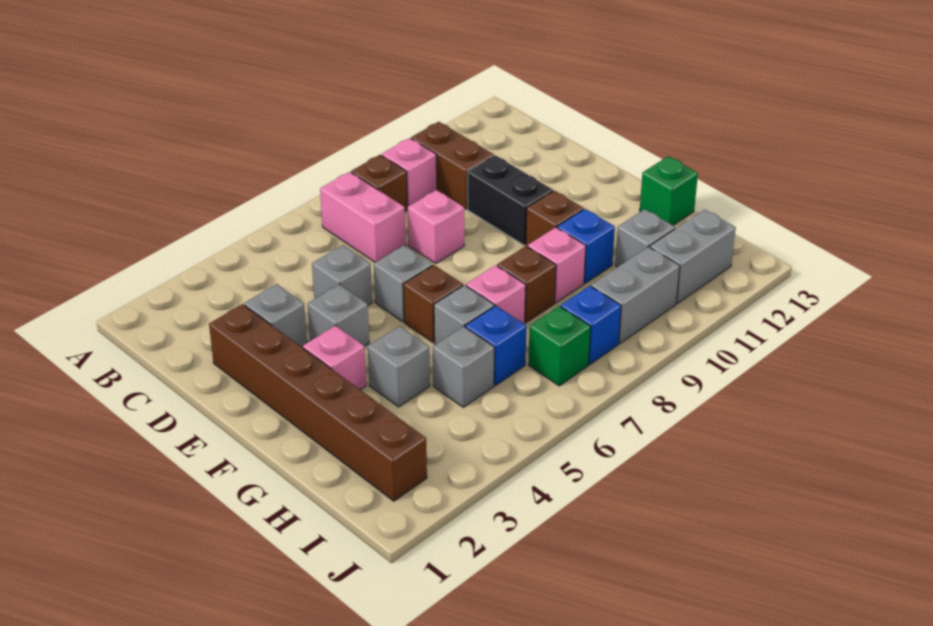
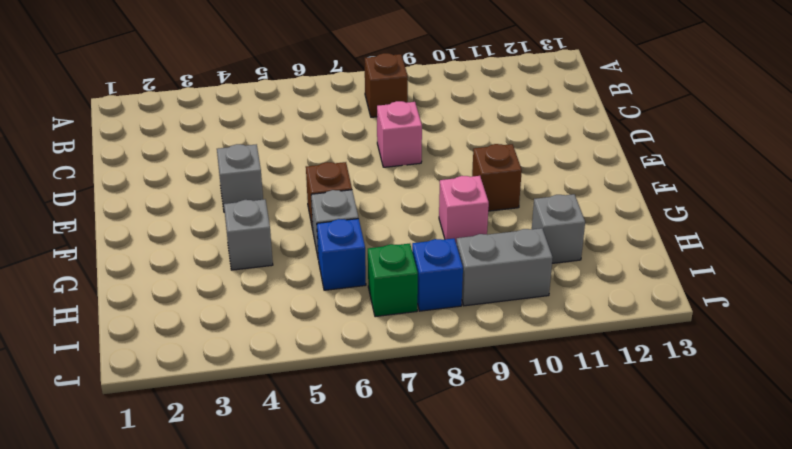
none -> pink brick B7:C7 level 1
none -> pink brick B9 level 1
none -> brown brick B10:C10 level 1

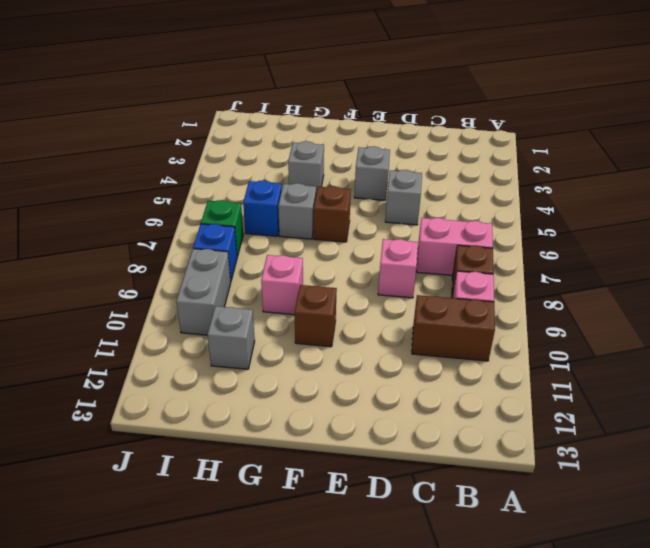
none -> brown brick D2:I2 level 1
none -> grey brick D3 level 1
none -> black brick D10:E10 level 1

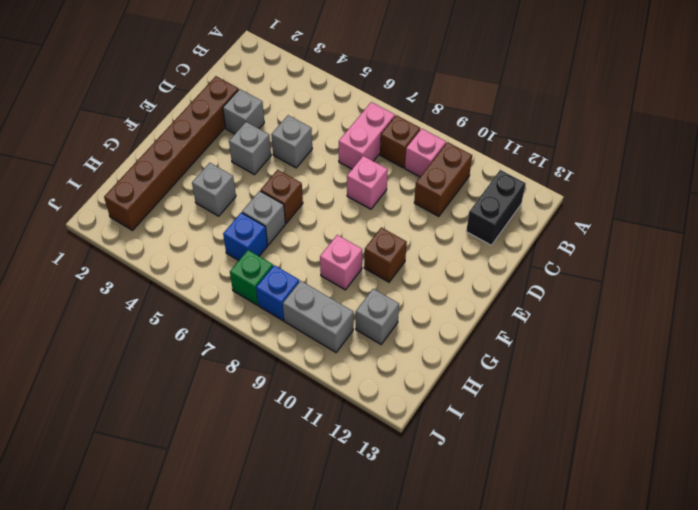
black brick B12:C12 level 1 -> black brick D10:E10 level 1
none -> grey brick E6 level 1
none -> pink brick F3 level 1
none -> pink brick G7 level 1

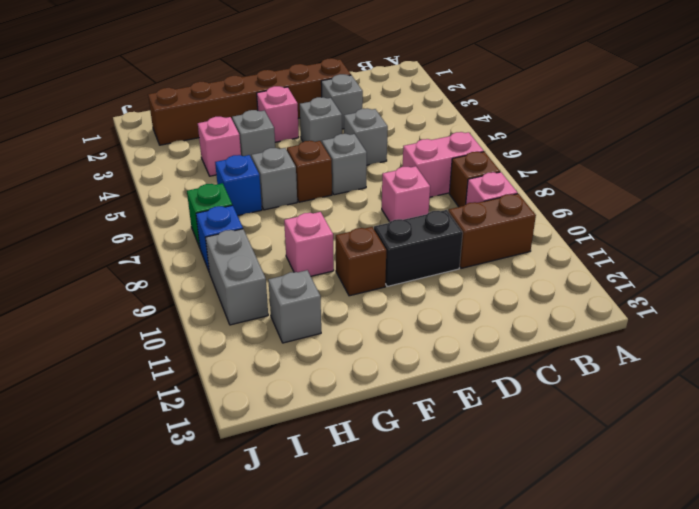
pink brick H4 level 1 -> pink brick G7 level 1
none -> brown brick G8 level 1
none -> blue brick G10 level 1
none -> green brick G13 level 1

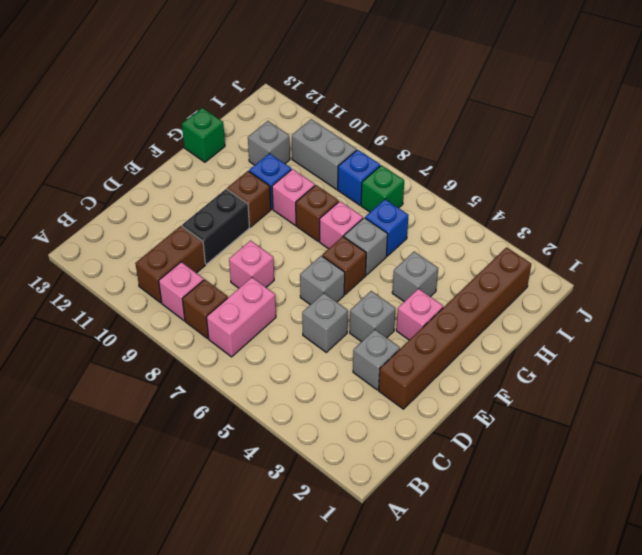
none -> grey brick H5 level 1
none -> grey brick I11:I12 level 1

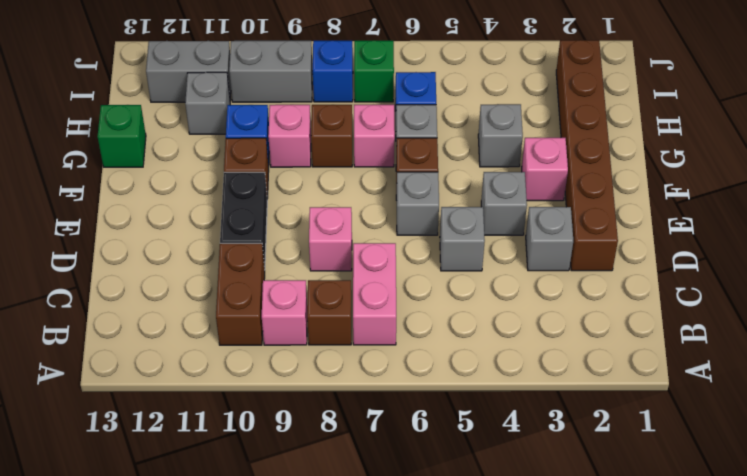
none -> grey brick H5 level 1

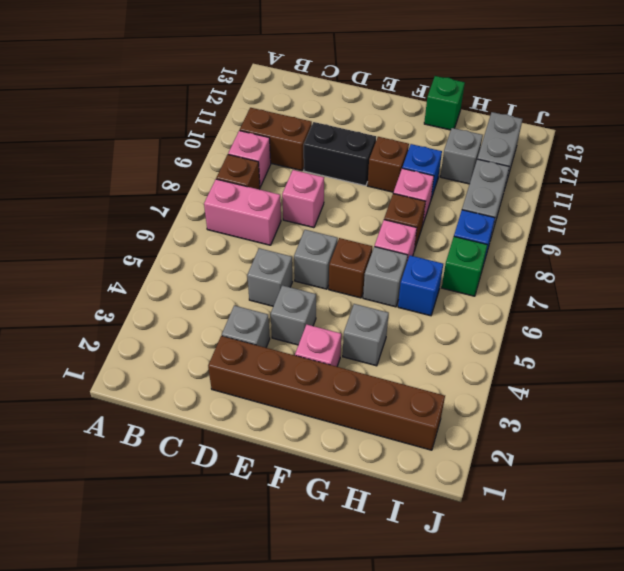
none -> grey brick H5 level 1

